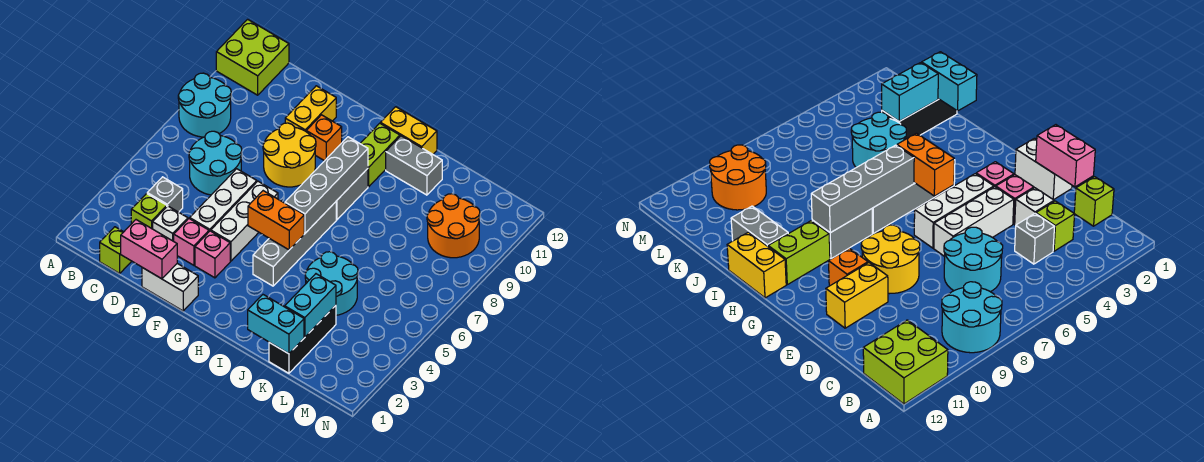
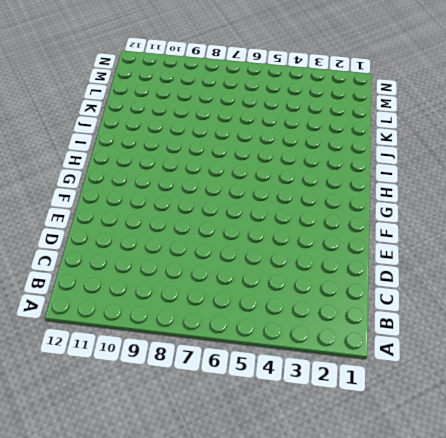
none -> cyan round brick A8:B9 level 1
none -> lime brick A11:B12 level 1
none -> lime brick C1 level 1

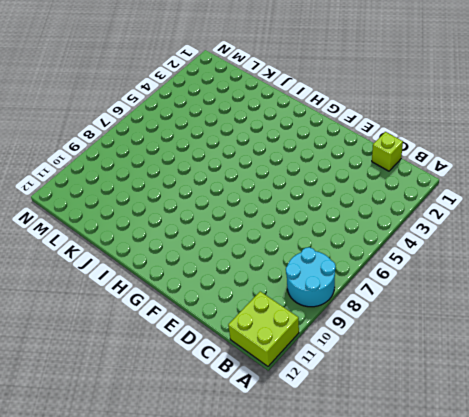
none -> lime brick C3 level 1
none -> grey brick C4 level 1
none -> cyan round brick C6:D7 level 1

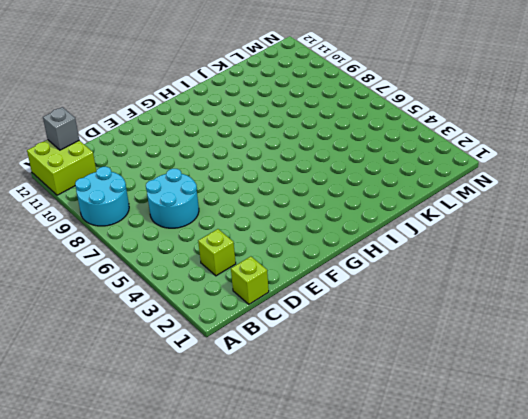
grey brick B12 level 2 -> grey brick C4 level 1
none -> white brick D3 level 1
none -> white brick E1:F1 level 1
none -> pink brick E3 level 1

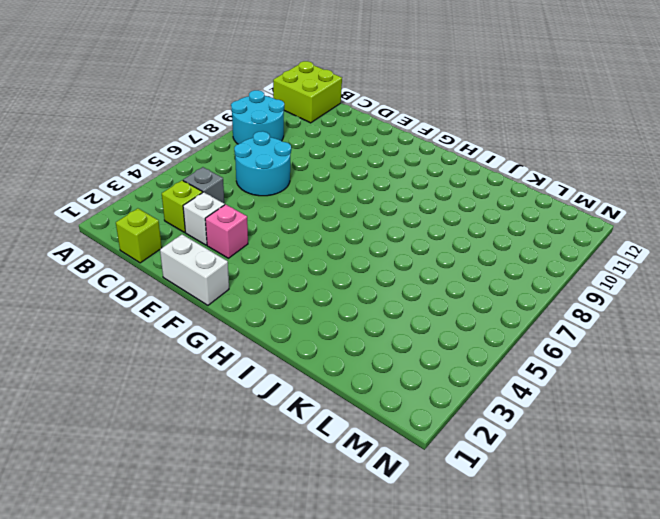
none -> white brick E4:E6 level 1
none -> yellow round brick E8:F9 level 1
none -> yellow brick E10:E11 level 1

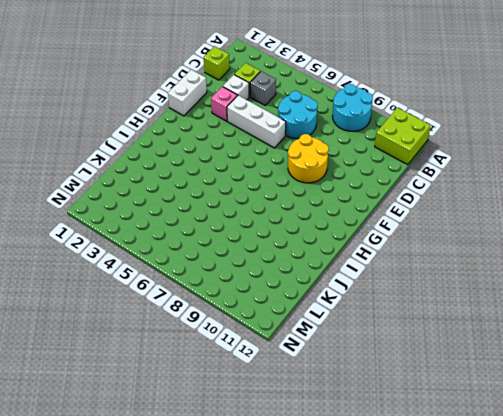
none -> yellow brick E10:E11 level 1
none -> pink brick F3 level 1
none -> white brick F4:F6 level 1

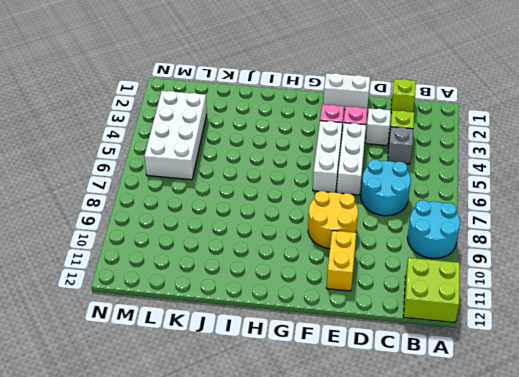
white brick L3:M6 level 1 -> none
none -> orange brick F10 level 1
none -> grey brick H4:H7 level 1
none -> grey brick H8:H9 level 1

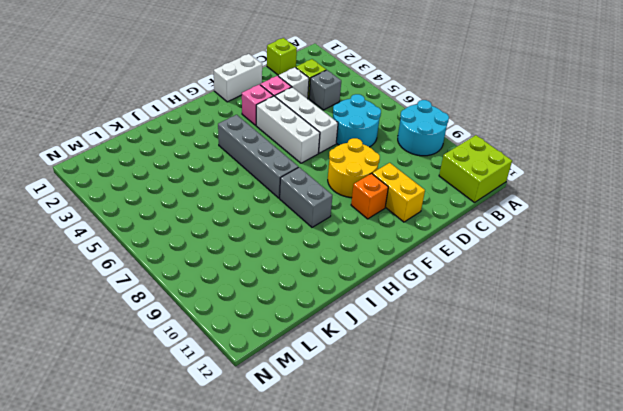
none -> lime brick H10:H11 level 1
none -> yellow brick H12:I12 level 1
none -> grey brick I11:J11 level 1

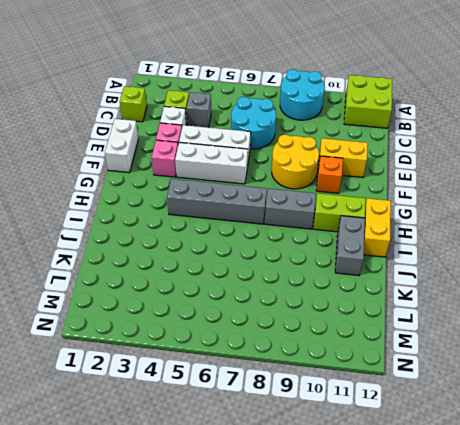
none -> cyan round brick J4:K5 level 1
none -> black brick K1:K3 level 1
none -> orange round brick L9:M10 level 1

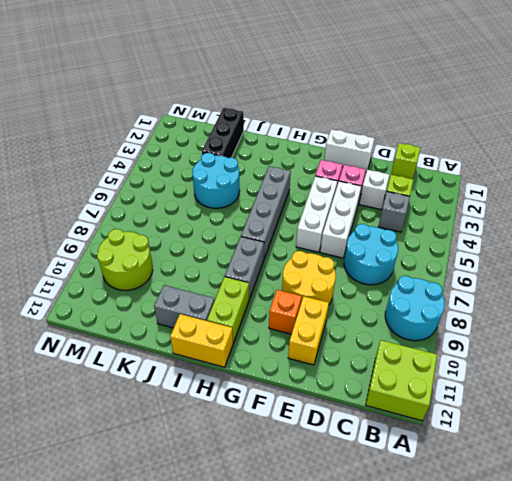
lime round brick L9:M10 level 1 -> orange round brick L9:M10 level 1
none -> pink brick D1:E1 level 2
none -> orange brick G5:H5 level 2
none -> grey brick H6:H9 level 2

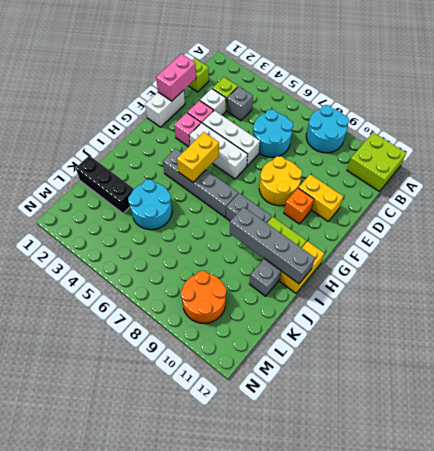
yellow brick G5:H5 level 2 -> orange brick G5:H5 level 2
grey brick I9:I12 level 2 -> grey brick H6:H9 level 2
none -> cyan brick J1:K1 level 2
none -> cyan brick K2:K3 level 2

